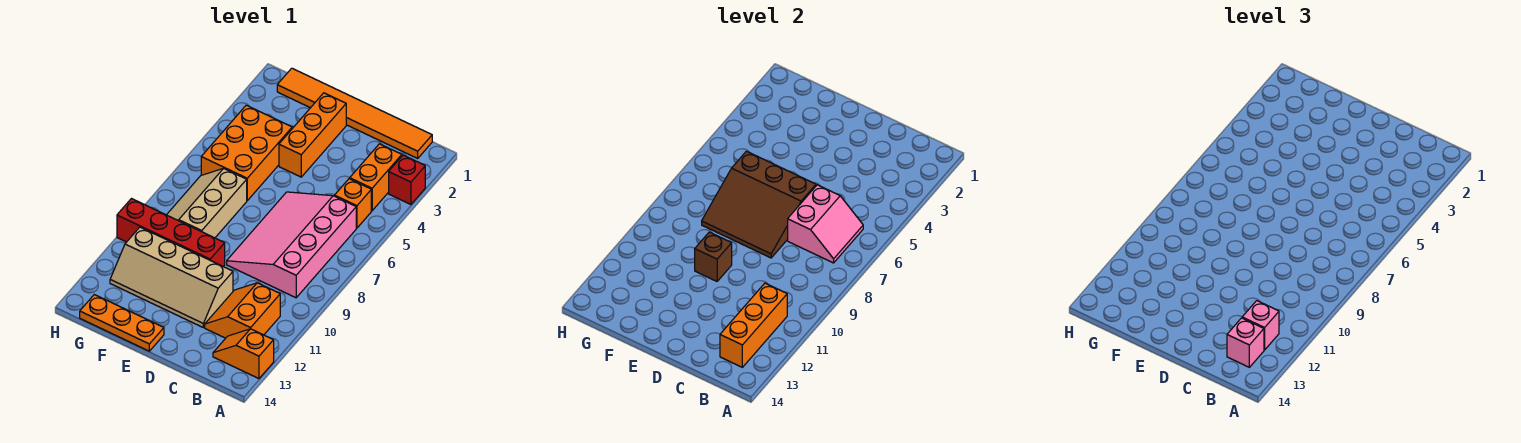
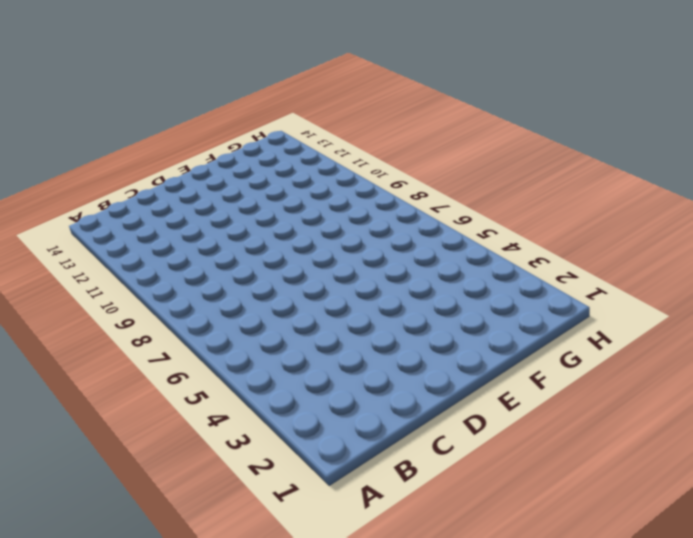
none -> red brick A3 level 1
none -> orange slope A13:B13 level 1 top A
none -> orange tile B1:G1 level 1

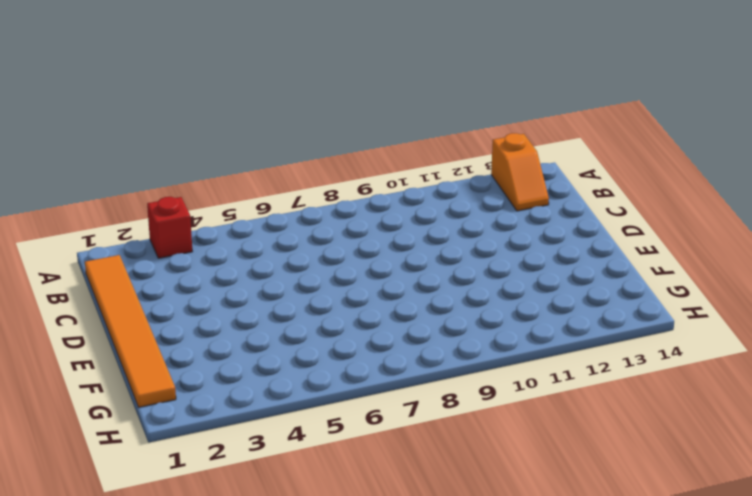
none -> orange brick B3:B4 level 1
none -> orange brick B5 level 1
none -> pink slope B6:D9 level 1 top B

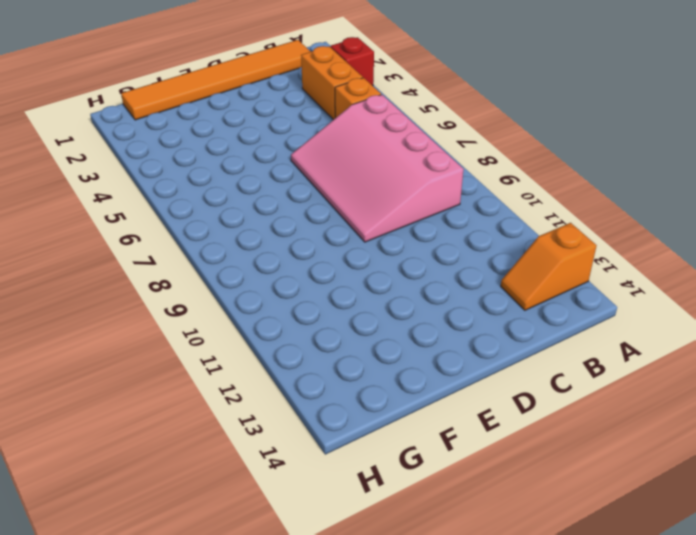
none -> orange slope B11:C12 level 1 top B
none -> tan slope D11:G12 level 1 top 11
none -> orange brick E2:E4 level 1

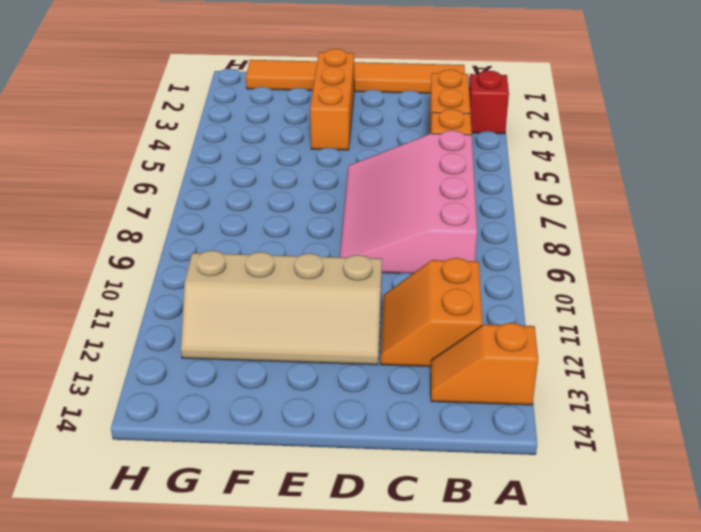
none -> red brick E10:H10 level 1
none -> orange plate E14:G14 level 1
none -> orange brick F4:G6 level 1

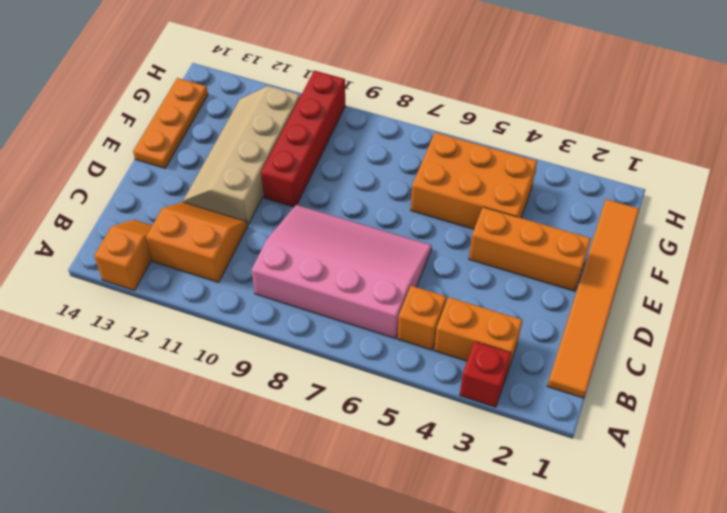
none -> tan slope F7:G9 level 1 top F
none -> pink slope B6:C7 level 2 top C
none -> orange brick B11:B13 level 2

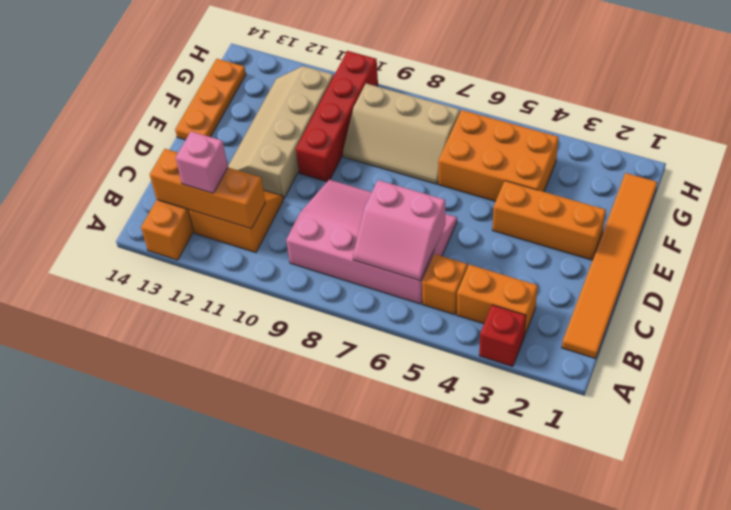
tan slope F7:G9 level 1 top G -> tan slope F7:G9 level 1 top F
none -> brown slope D6:F8 level 2 top 6
none -> brown brick E10 level 2
none -> pink brick B13 level 3

